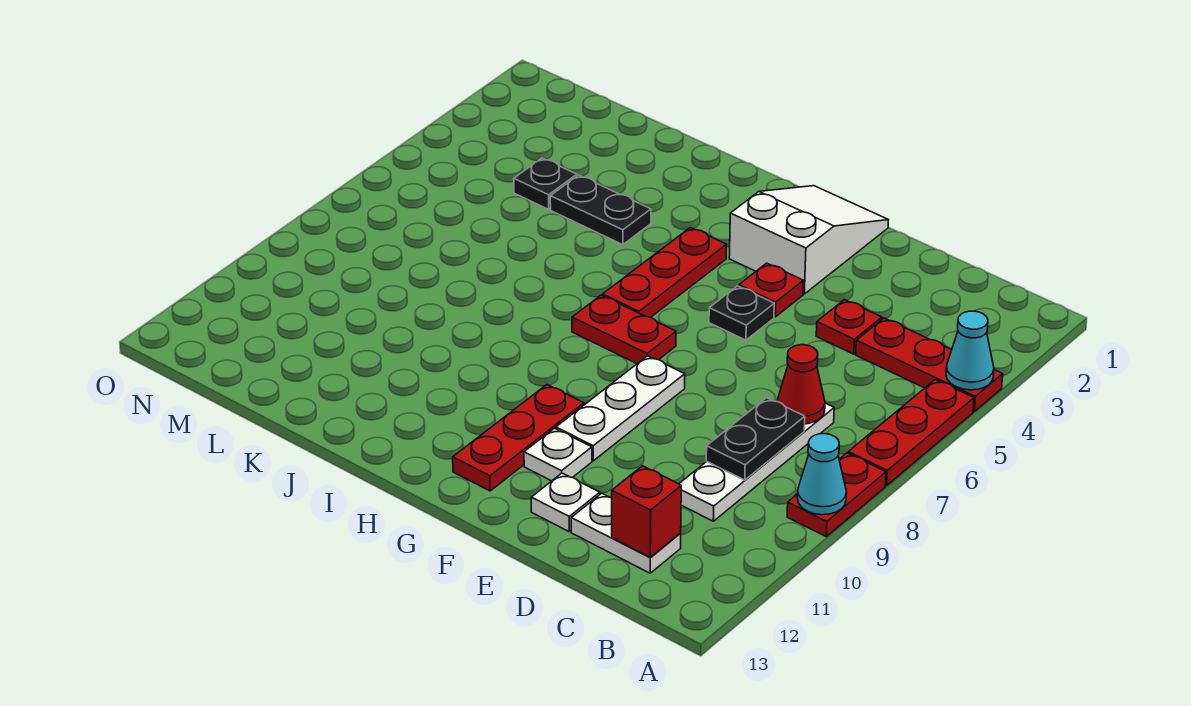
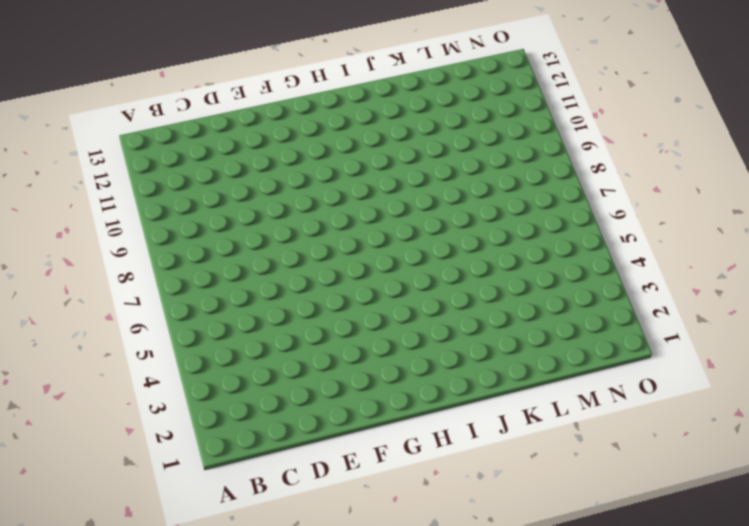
none -> red plate A4:C4 level 1
none -> red plate A5:A7 level 1
none -> red plate A8:A9 level 1

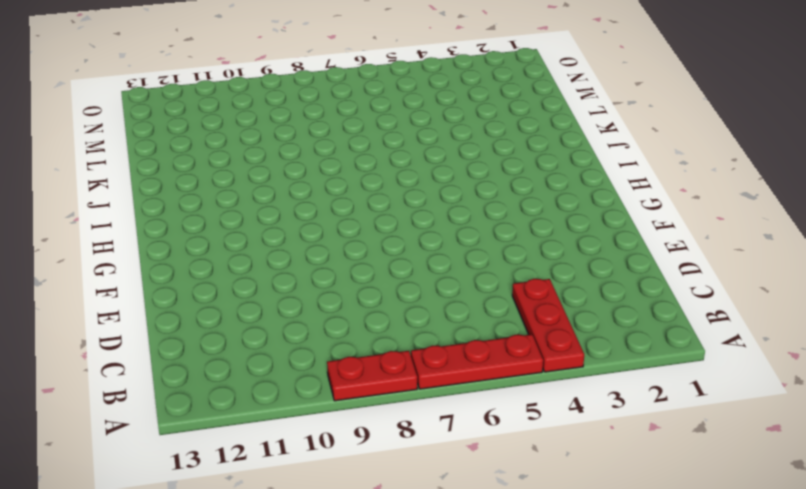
none -> white plate C7:C10 level 1
none -> white plate C12:D12 level 1
none -> red plate D4 level 1

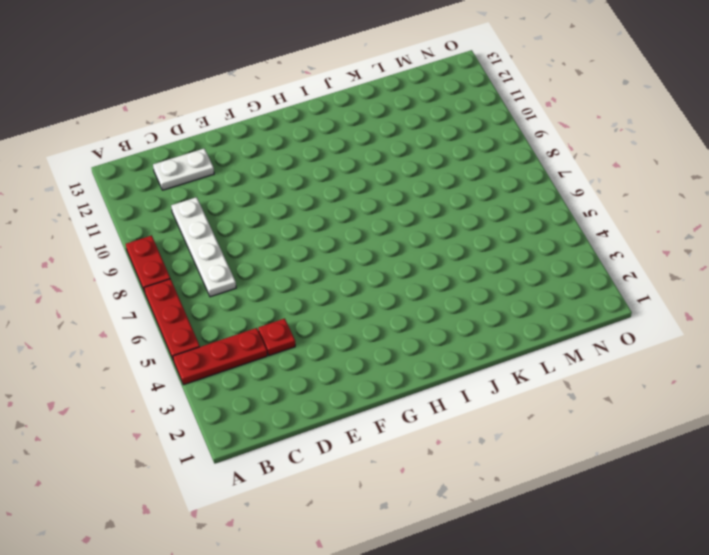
none -> white plate E12 level 1
none -> white slope F1:G3 level 1 top 3
none -> red plate F4 level 1

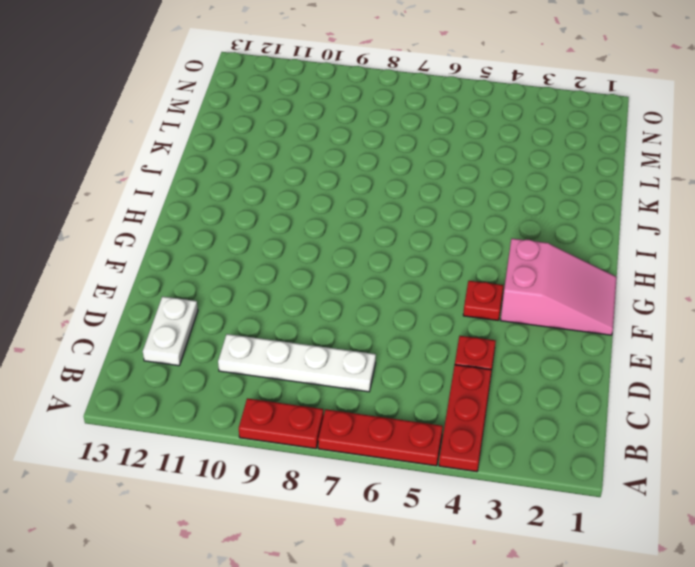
pink slope F1:G3 level 1 top 3 -> white slope F1:G3 level 1 top 3
none -> white plate E12 level 1
none -> black plate F5 level 1
none -> white plate F8:F10 level 1

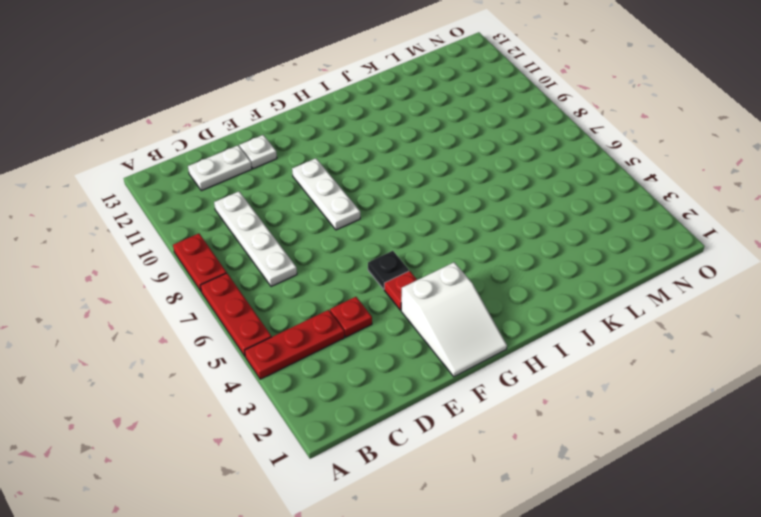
none -> white plate F11 level 1
none -> red plate G7:H7 level 1
none -> red plate G10:G12 level 1

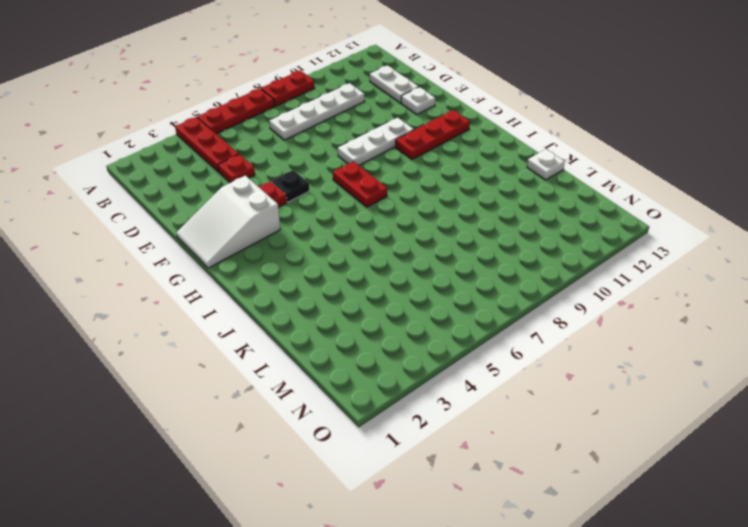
white plate K13 level 1 -> white plate F11 level 1
none -> red plate H4:H6 level 1
none -> black plate J4:K4 level 1
none -> black plate L4 level 1

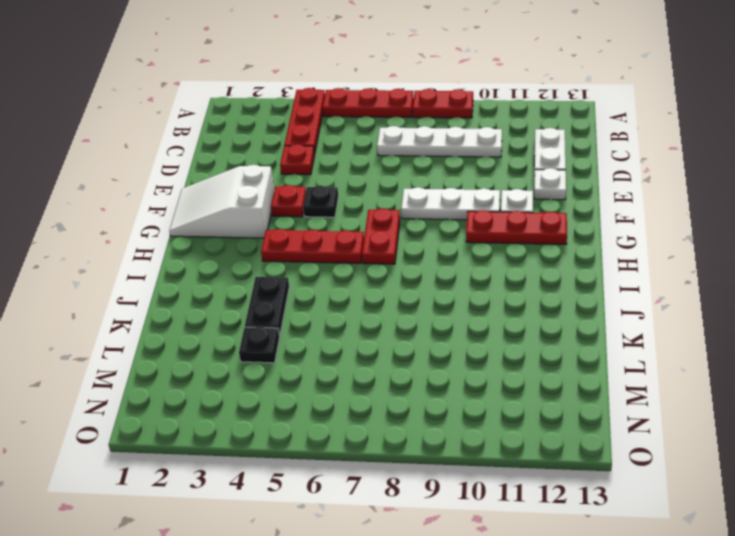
none -> cyan cone A4 level 2
none -> cyan cone A9 level 2
none -> red cone C7 level 2

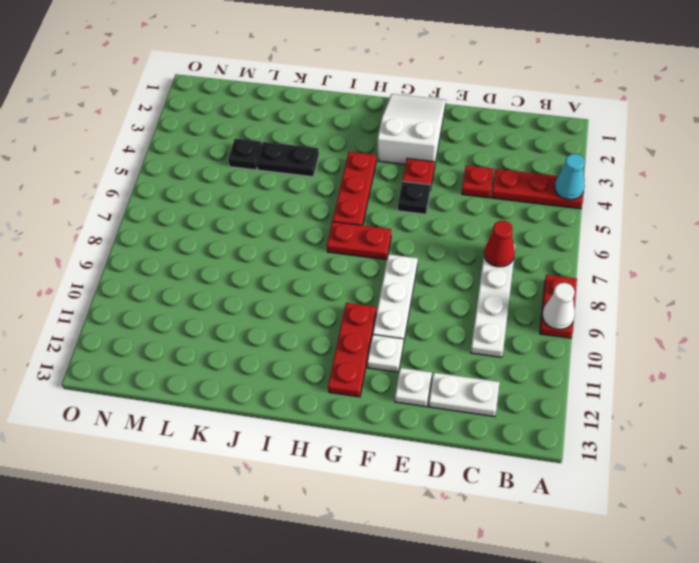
white cone A9 level 2 -> cyan cone A9 level 2
none -> red plate A5:A7 level 1
none -> black plate C8:C9 level 2
none -> red brick C12 level 2

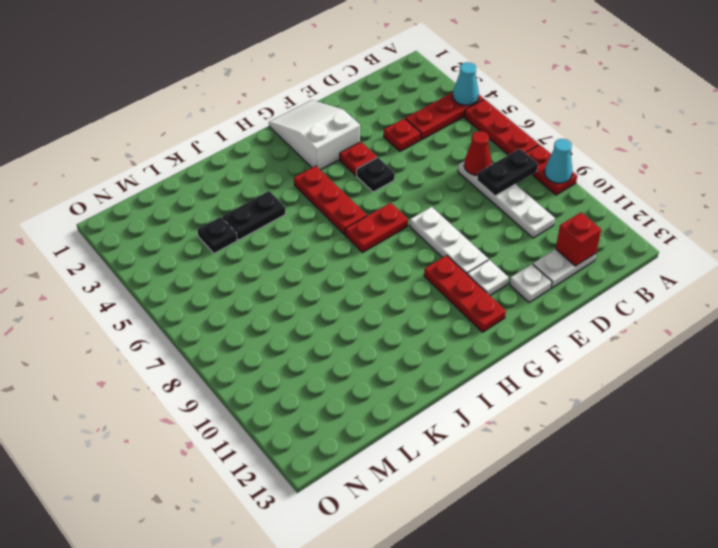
black plate B8:C8 level 2 -> black plate C8:C9 level 2

